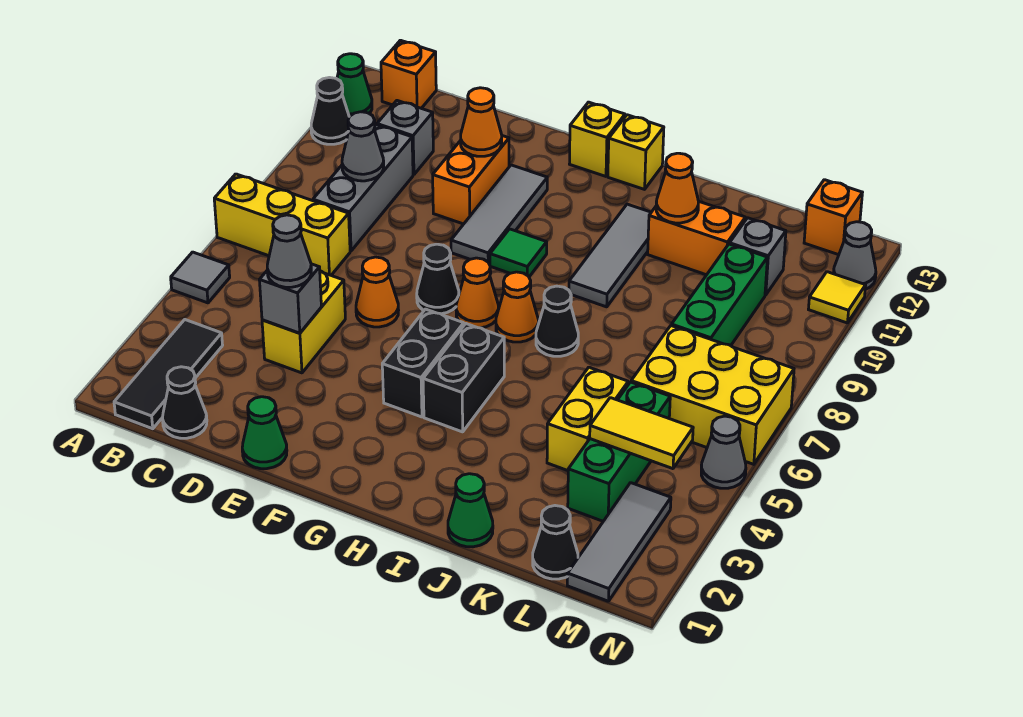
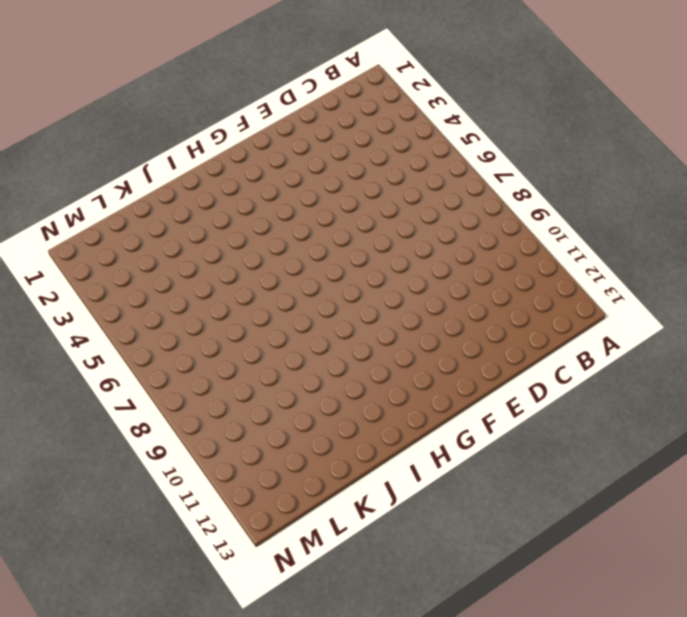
none -> grey tile A5 level 1
none -> yellow brick A7:C7 level 1
none -> black cone A11 level 1
none -> green cone A12 level 1

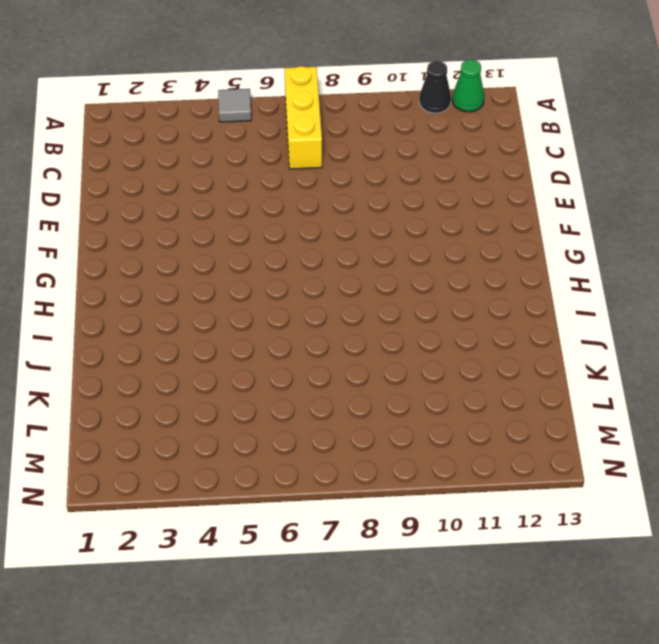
none -> black tile B1:B3 level 1
none -> orange brick B13 level 1
none -> black cone C1 level 1
none -> grey brick C8:C10 level 1

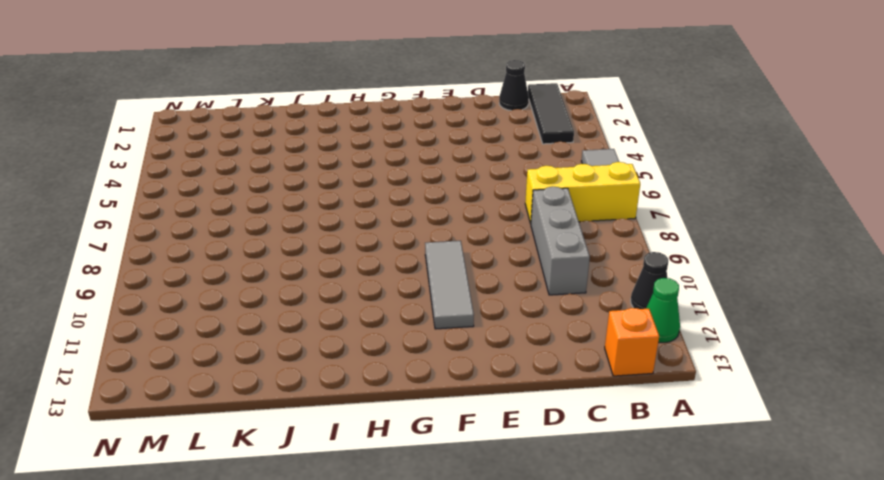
none -> grey brick C11 level 1
none -> yellow brick D4:D5 level 1
none -> green cone E1 level 1
none -> orange cone E6 level 1

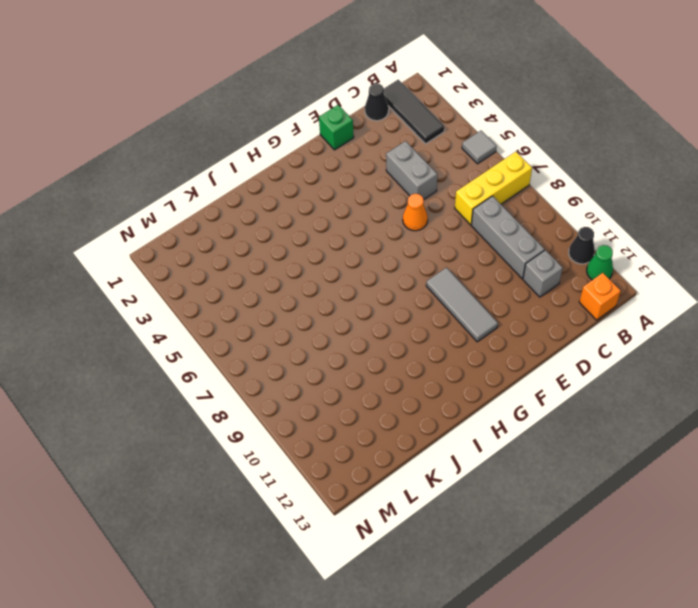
grey brick D4:D5 level 1 -> yellow brick D4:D5 level 1
green brick E1 level 1 -> green cone E1 level 1
none -> orange brick E10:E11 level 1
none -> black cone F7 level 1
none -> black brick G4:G5 level 1
none -> orange cone G7 level 1

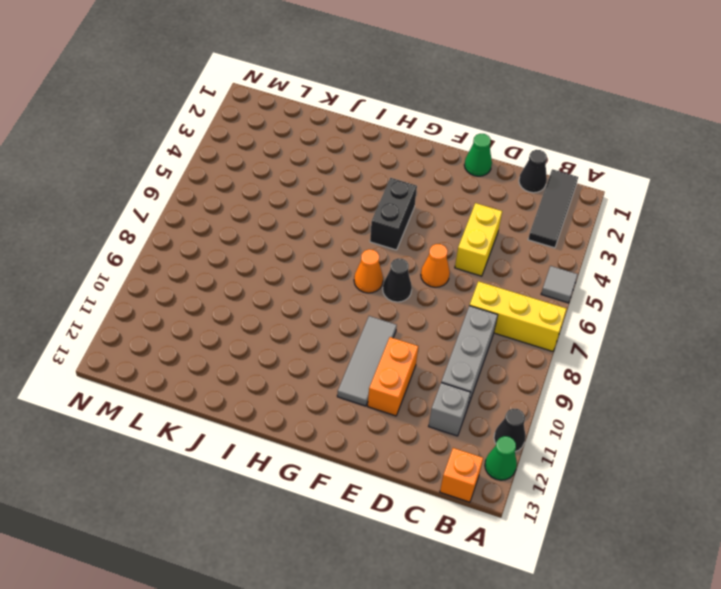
none -> green tile G9 level 1
none -> yellow brick G13 level 1
none -> black brick H4:H5 level 1
none -> orange cone H7 level 1

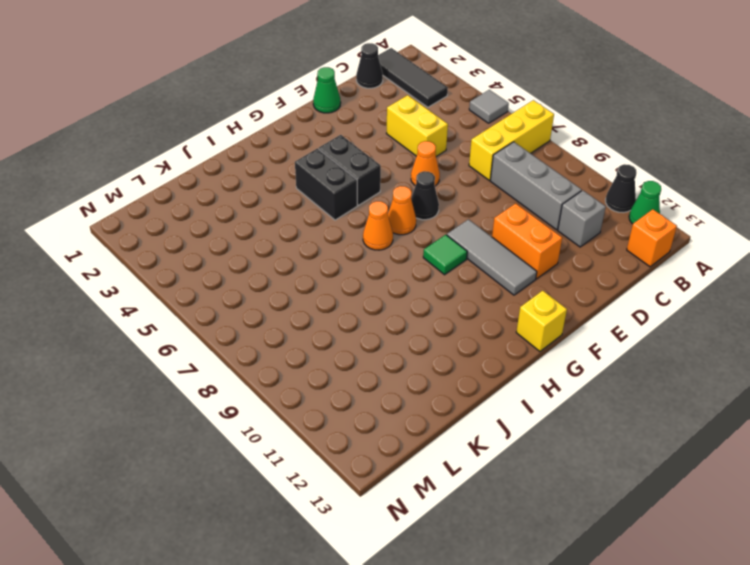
none -> yellow brick H13 level 1
none -> black cone I7 level 1
none -> grey tile I9:I11 level 1
none -> green cone J1 level 1

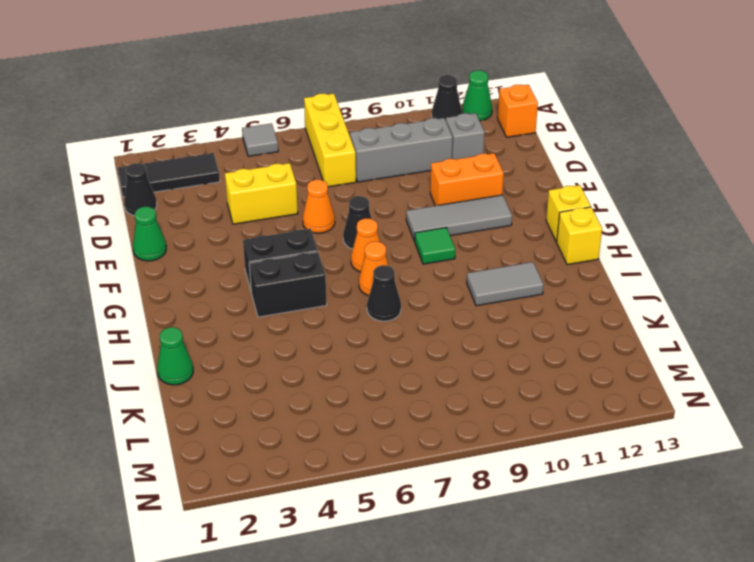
grey tile I10:I11 level 1 -> grey tile I9:I11 level 1
none -> orange brick J11:K11 level 1
none -> yellow brick K4:K5 level 1
none -> black cone L1 level 1
none -> green brick L3:L5 level 1

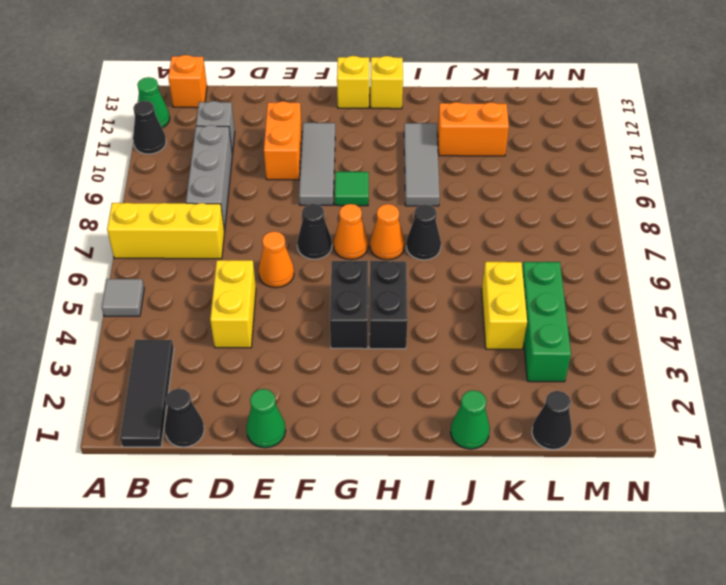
none -> yellow brick L6:N7 level 1
none -> green brick L8:L10 level 1
none -> grey brick L11 level 1
none -> grey tile M1:M3 level 1

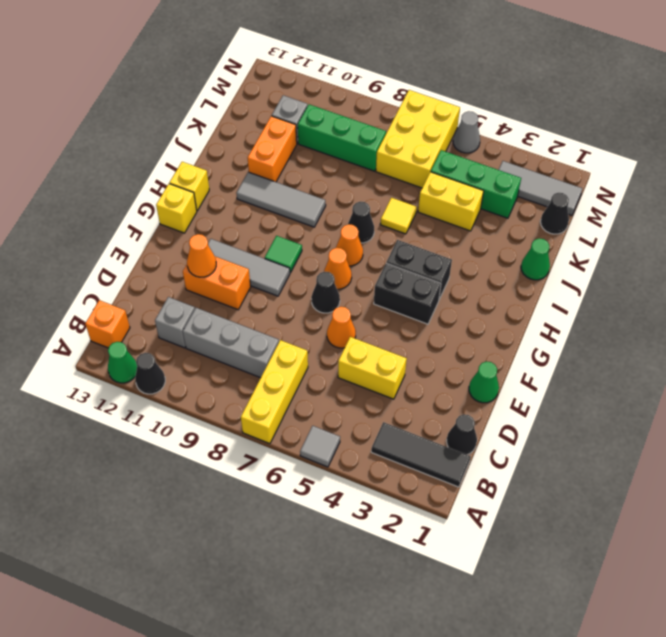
yellow tile J6 level 1 -> yellow tile N11 level 1
none -> orange brick M13 level 1
none -> grey cone N12 level 1
none -> grey cone C9 level 2
none -> grey brick D4 level 2

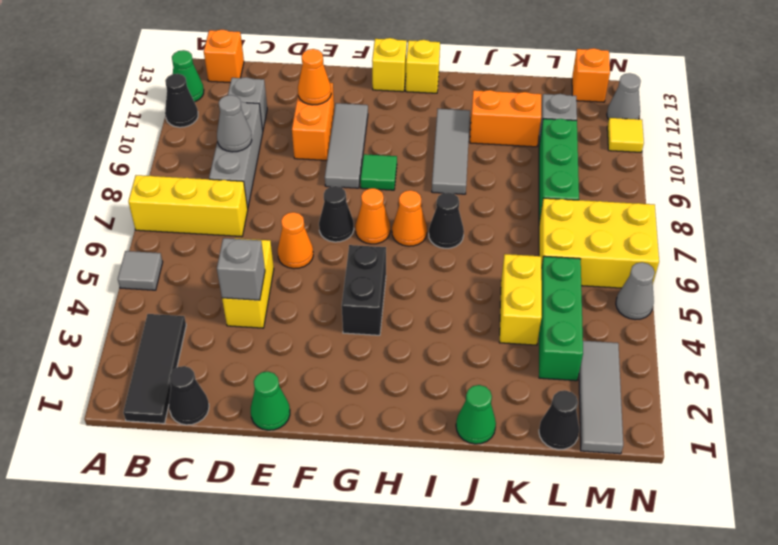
none -> black brick H4:H5 level 1
none -> orange cone J11 level 2
none -> yellow tile L4:M4 level 2
none -> grey cone D4 level 3

